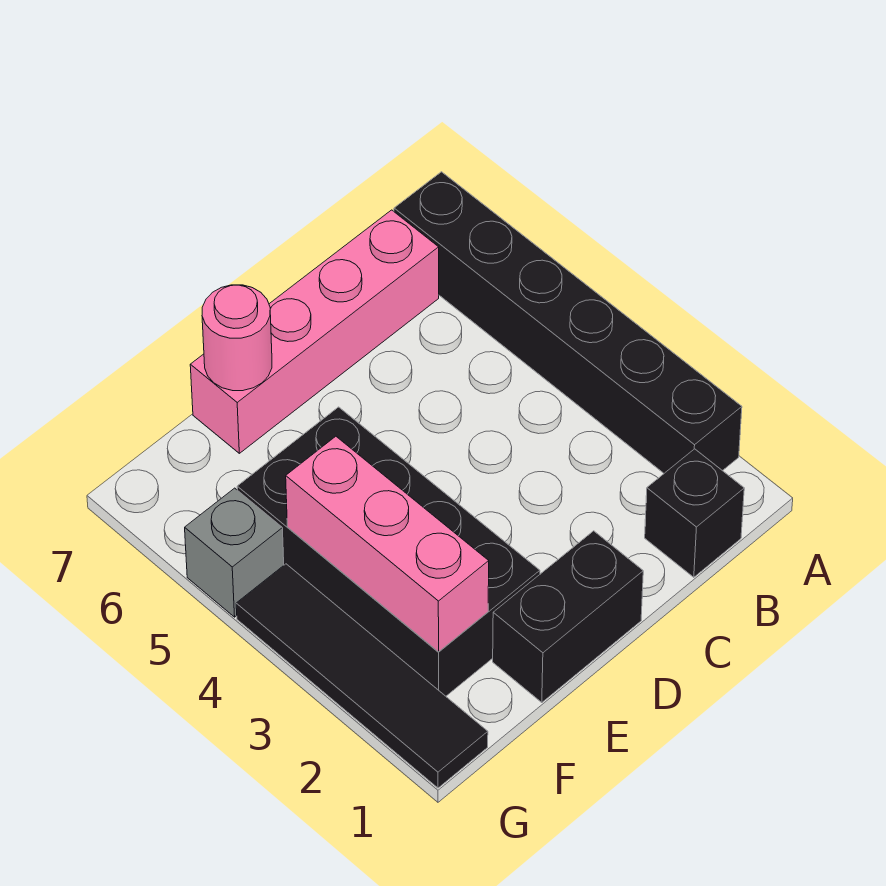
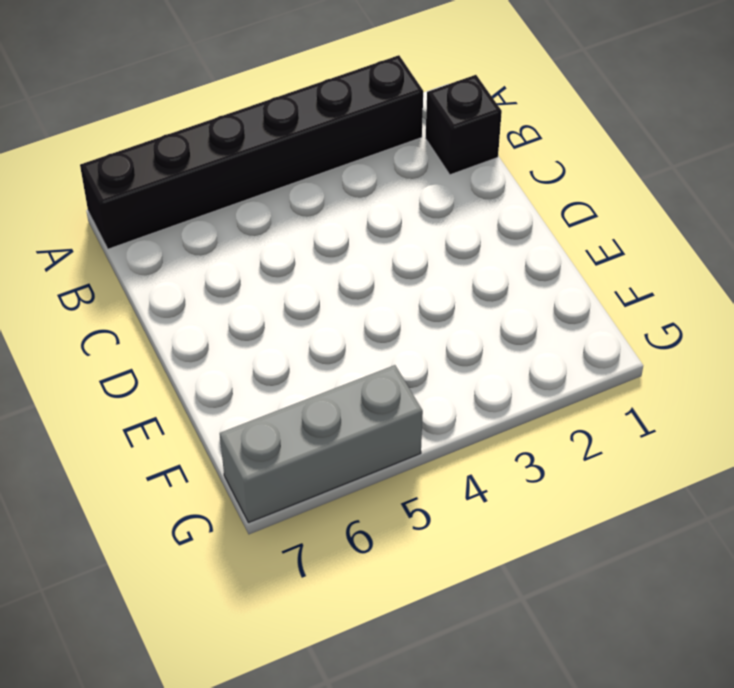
grey brick G5:G7 level 1 -> grey brick G5 level 1
none -> pink brick B7:E7 level 1
none -> black brick D1:E1 level 1

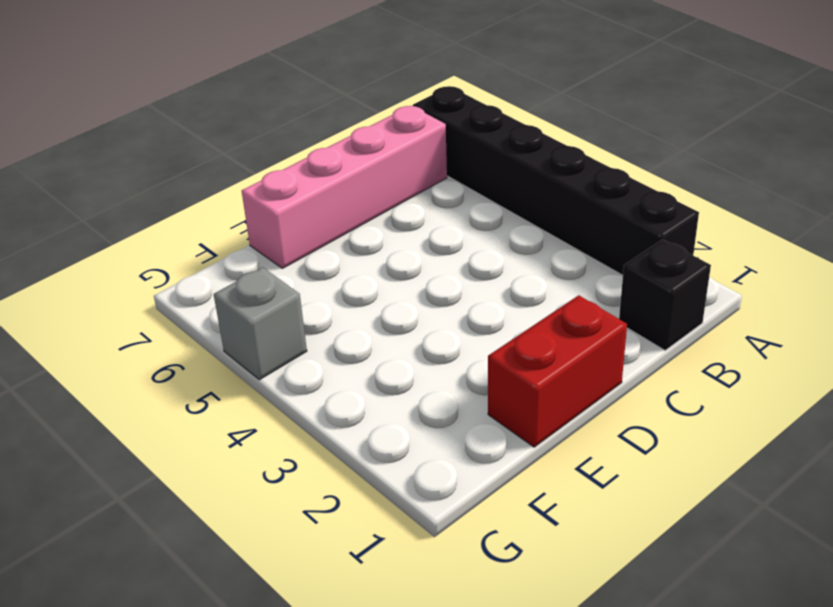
red brick D1:E1 level 1 -> black brick D1:E1 level 1
none -> black brick E2:F5 level 1
none -> black tile G1:G4 level 1

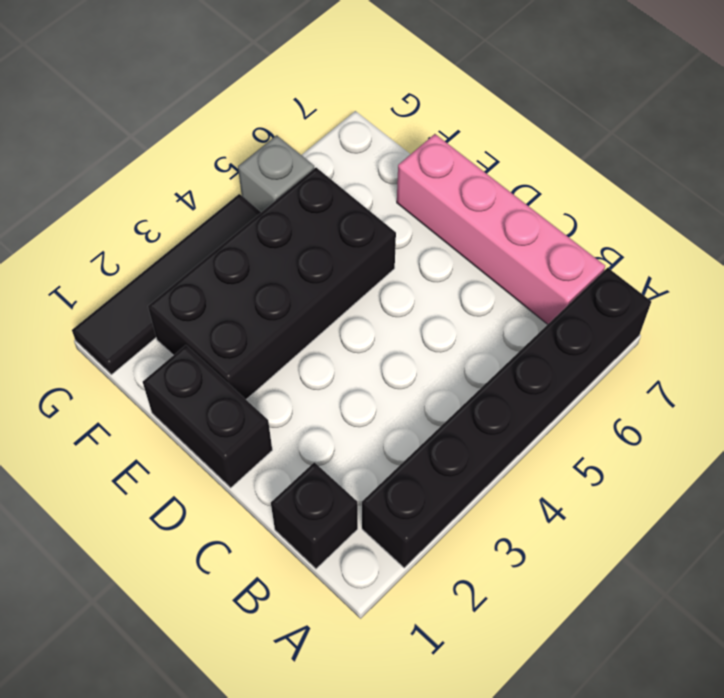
none -> pink round brick E7 level 2
none -> pink brick F2:F4 level 2

